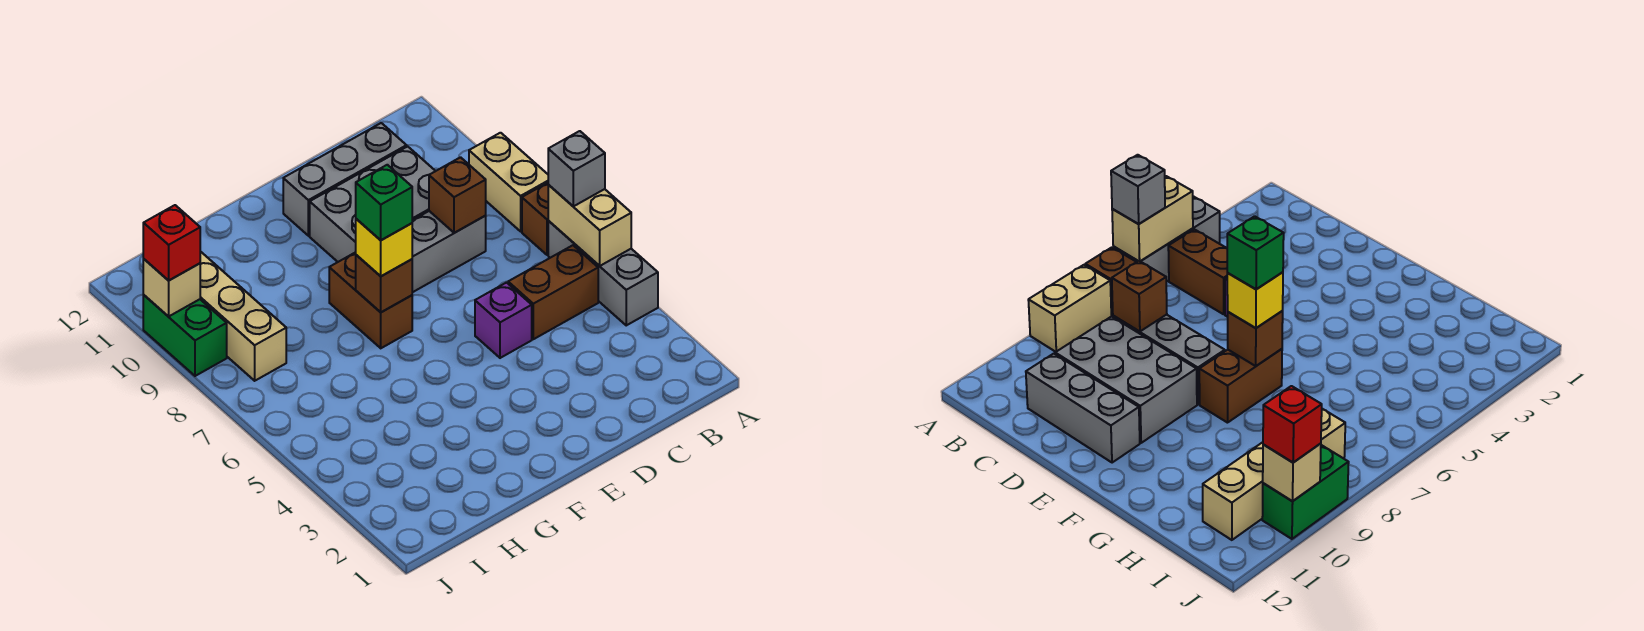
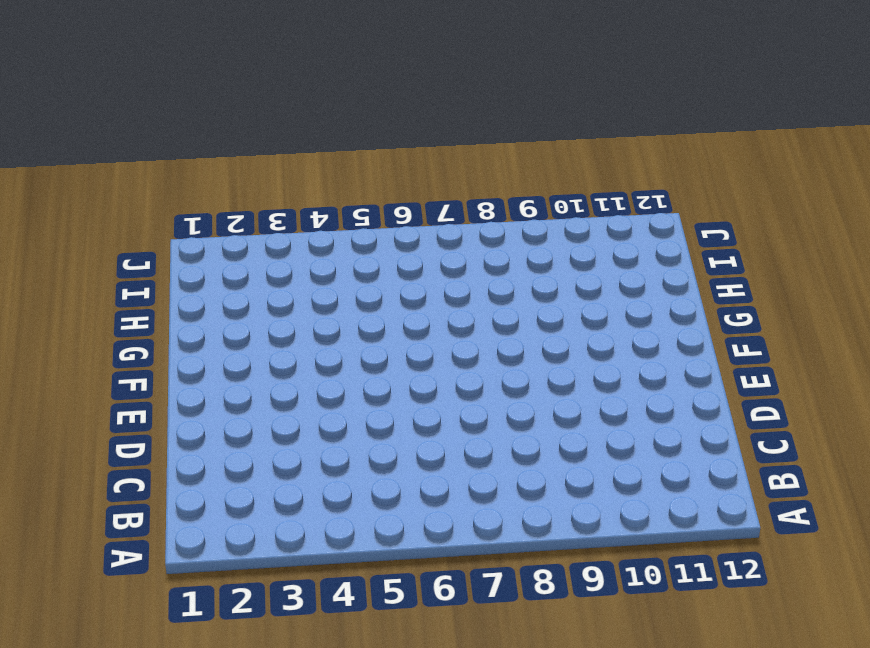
none -> grey brick A4:A6 level 1
none -> brown brick A7 level 1
none -> tan brick A8:A9 level 1

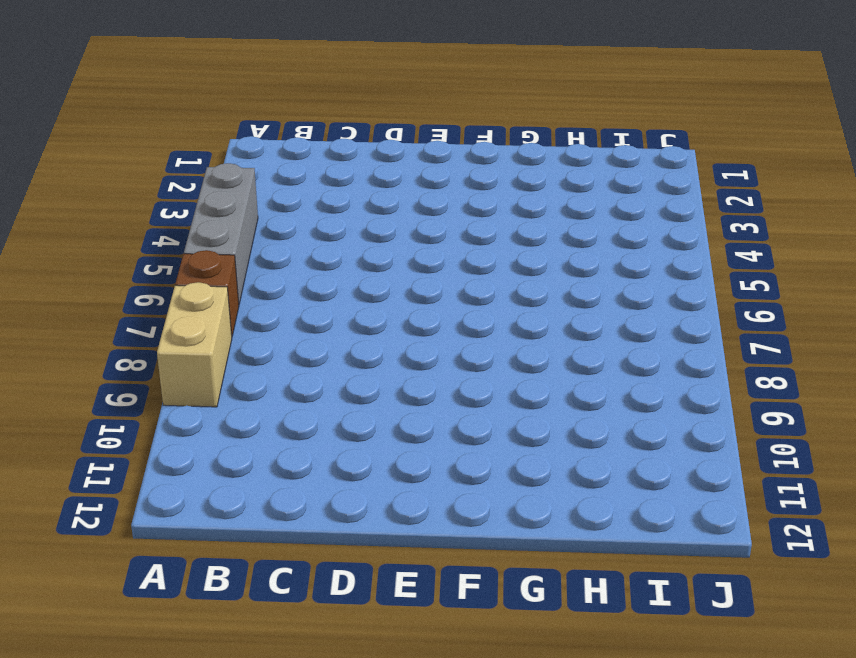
none -> brown brick B5:C5 level 1
none -> grey brick C8:E8 level 1
none -> grey brick C9:E10 level 1

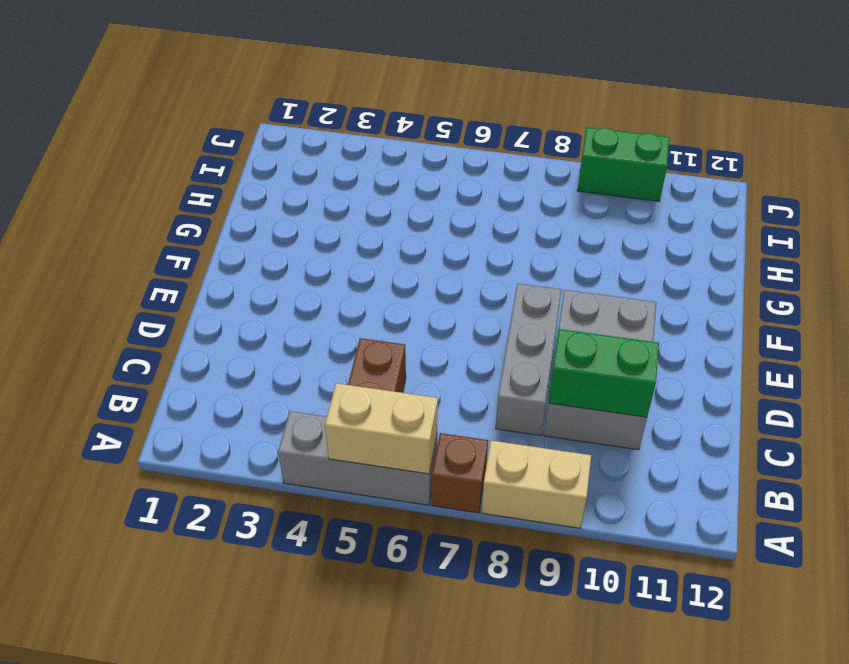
green brick C9:C10 level 2 -> none
none -> grey brick C11:E11 level 1
none -> purple brick D5 level 1
none -> brown brick F7:F8 level 1

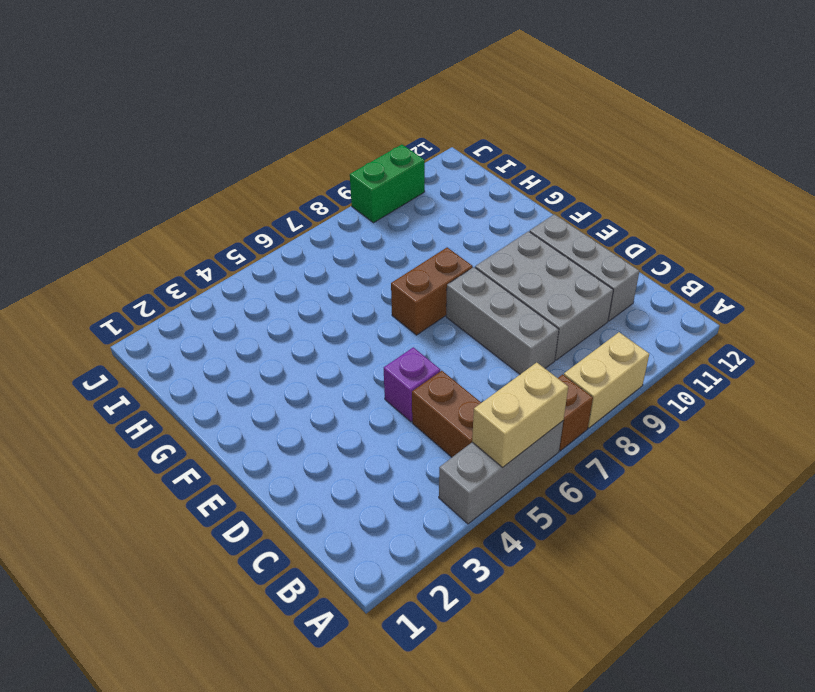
none -> tan brick I8:I11 level 1
none -> brown brick C8 level 2
none -> brown brick F7 level 2

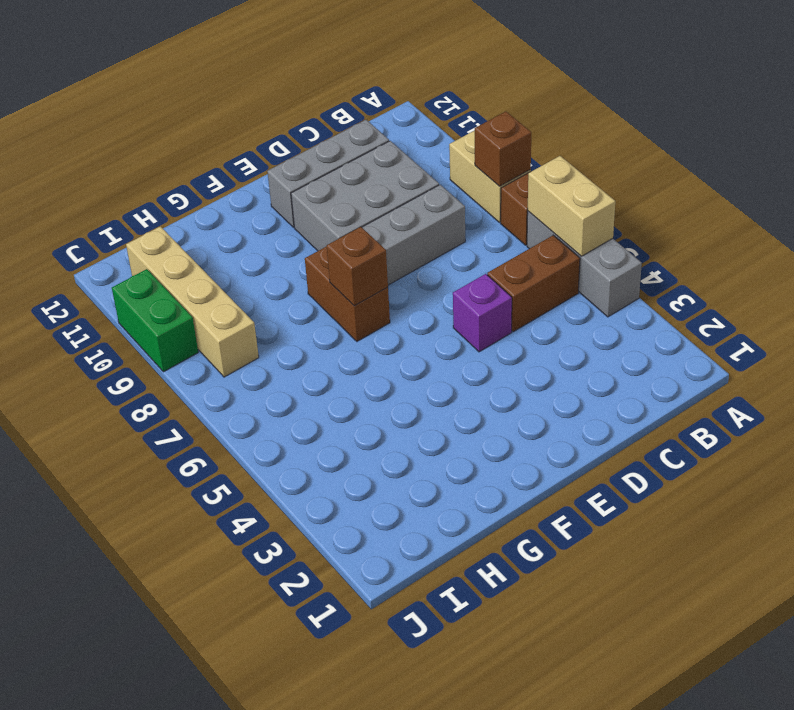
brown brick A8 level 2 -> brown brick C8 level 2
none -> tan brick J10 level 2
none -> grey brick A6 level 3
none -> yellow brick F7 level 3

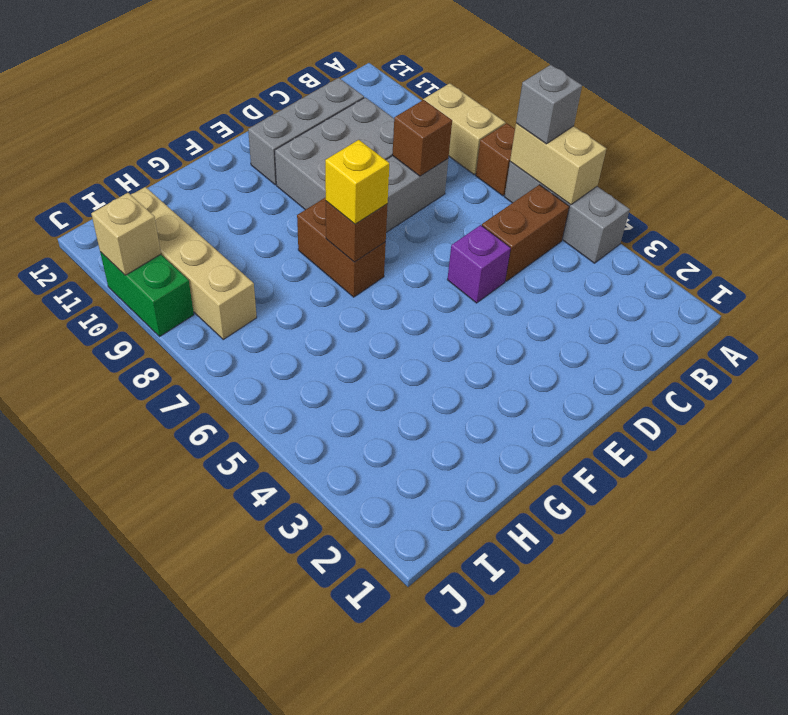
none -> red brick J10 level 3
none -> green brick F7 level 4

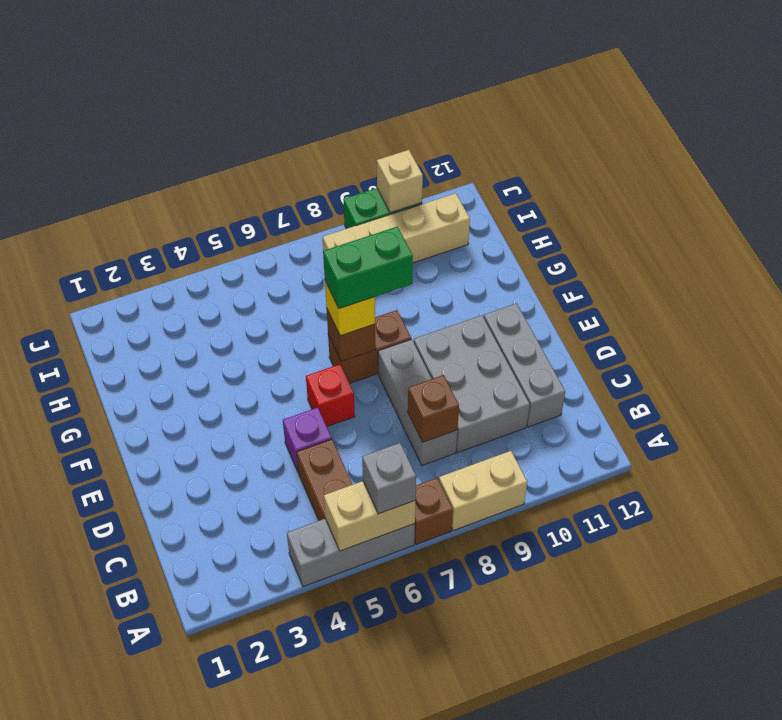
red brick E6 level 1 -> red brick J10 level 3
green brick F7:F8 level 4 -> green brick F7 level 4

